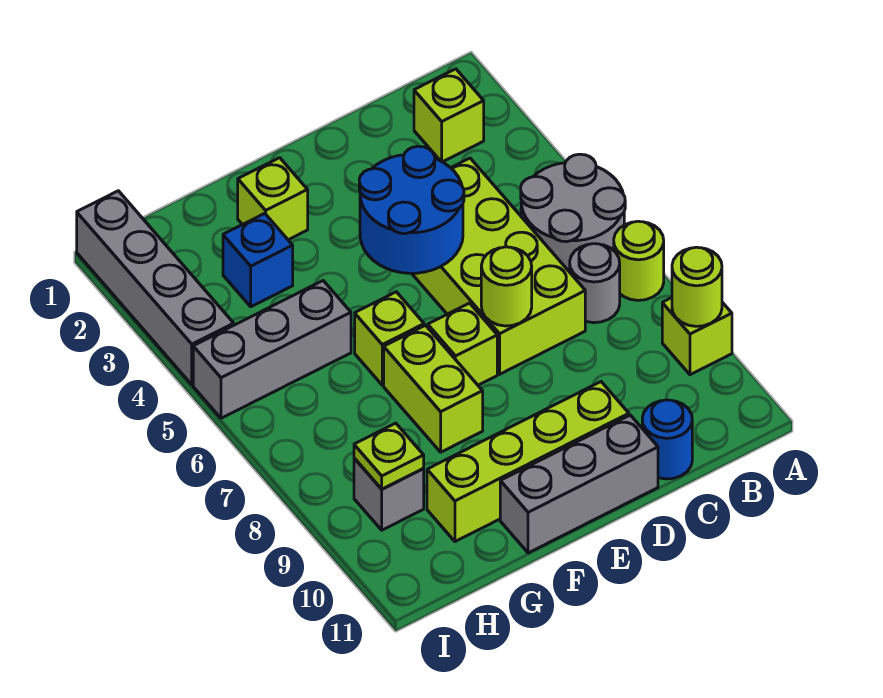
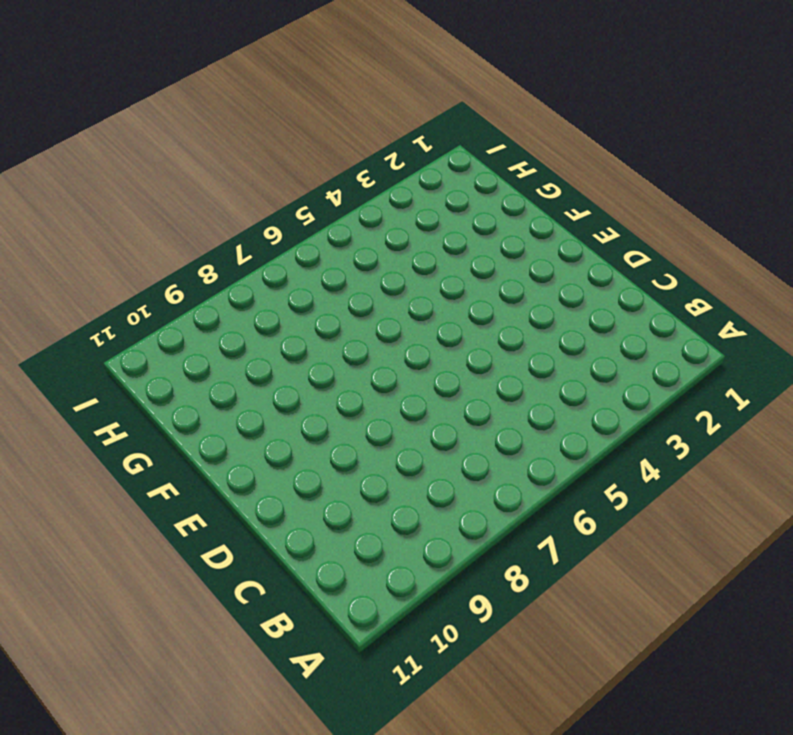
none -> grey round brick A5:B6 level 1
none -> lime round brick A7 level 1
none -> lime brick A9 level 1

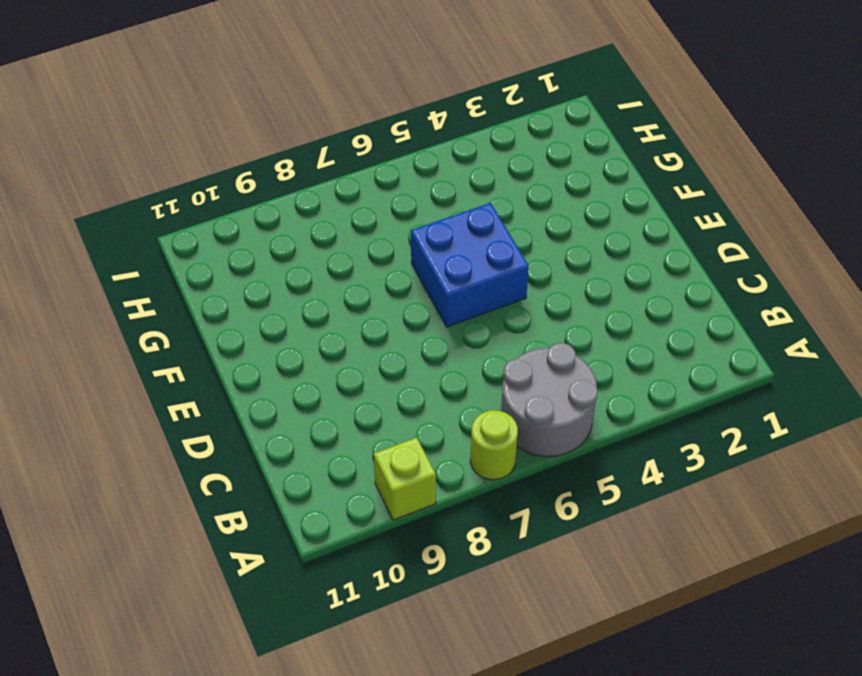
blue brick E5:F6 level 1 -> lime brick F6 level 1
none -> lime brick B2 level 1
none -> grey round brick B7 level 1
none -> lime brick C4:D7 level 1

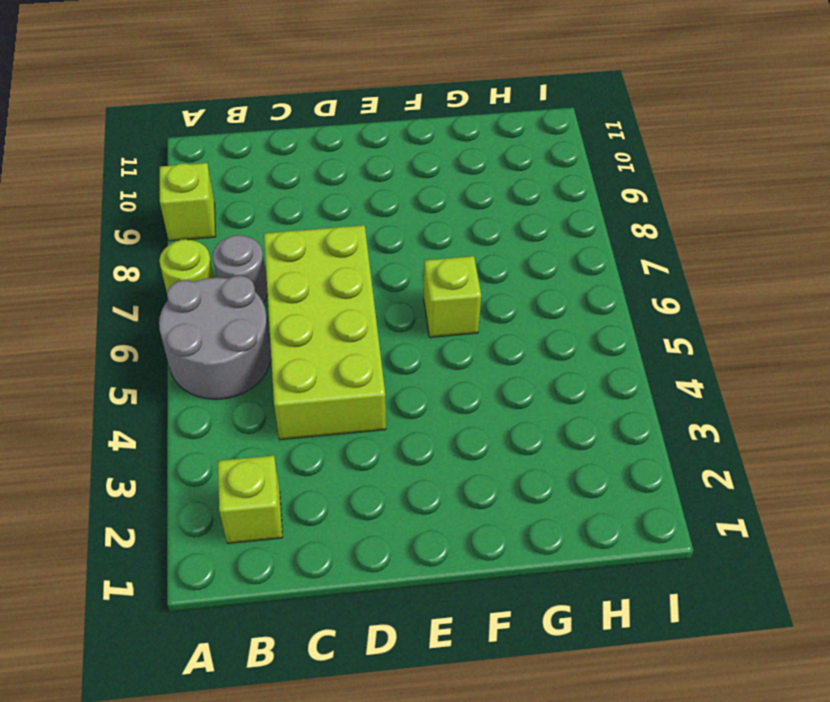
none -> blue round brick C11 level 1
none -> lime brick D10:G10 level 1
none -> grey brick D11:F11 level 1

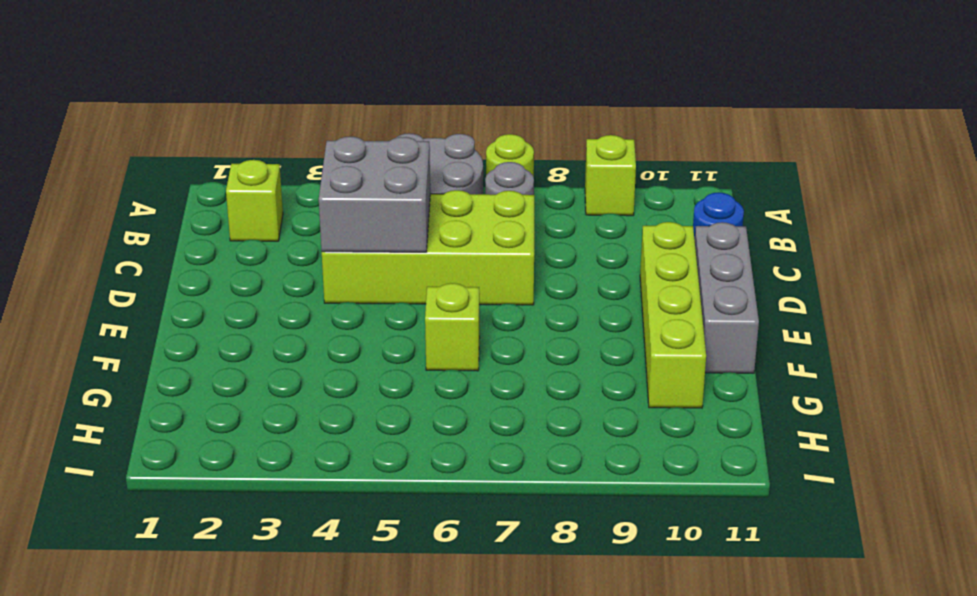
grey brick C4:D5 level 2 -> blue round brick D4:E5 level 2
none -> lime brick E7 level 1
none -> lime brick F2 level 1
none -> lime brick F7:F8 level 1

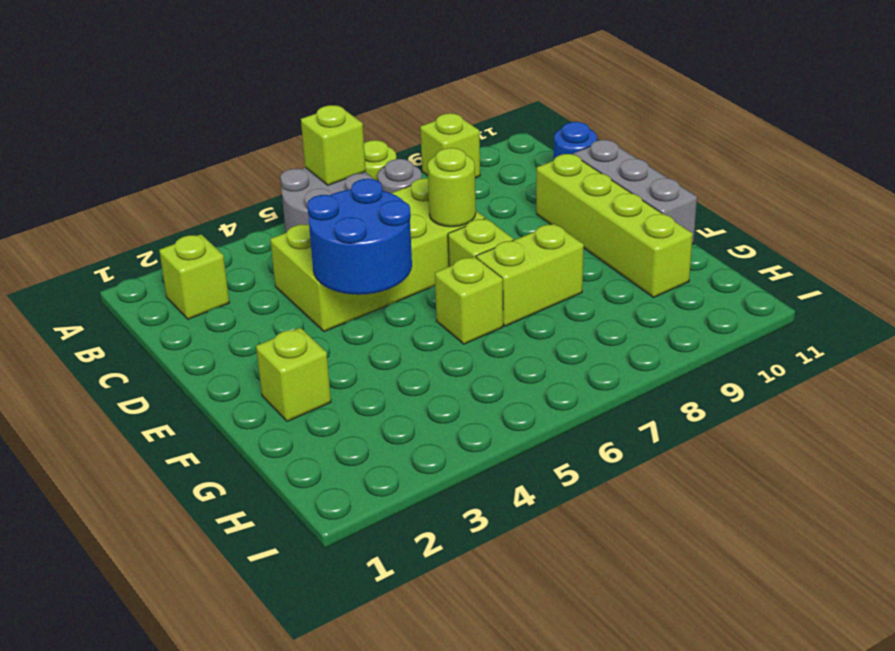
lime brick A6 level 2 -> none
none -> blue brick G3 level 1
none -> grey brick G5:I5 level 1
none -> grey brick H9 level 1

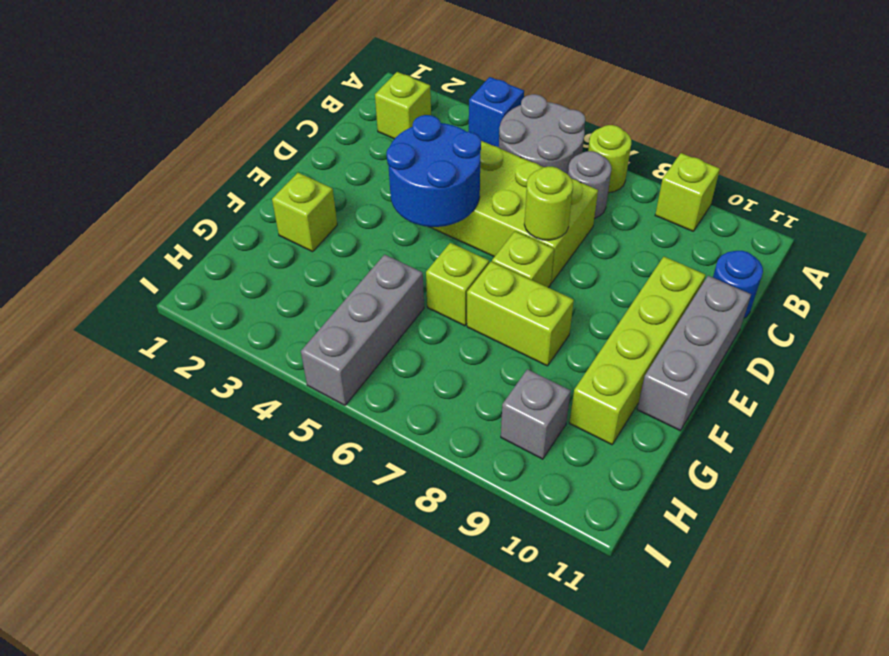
blue brick A4 level 1 -> blue brick G3 level 1
none -> grey brick I1:I4 level 1
none -> lime round brick A9 level 2
none -> lime plate H9 level 2

